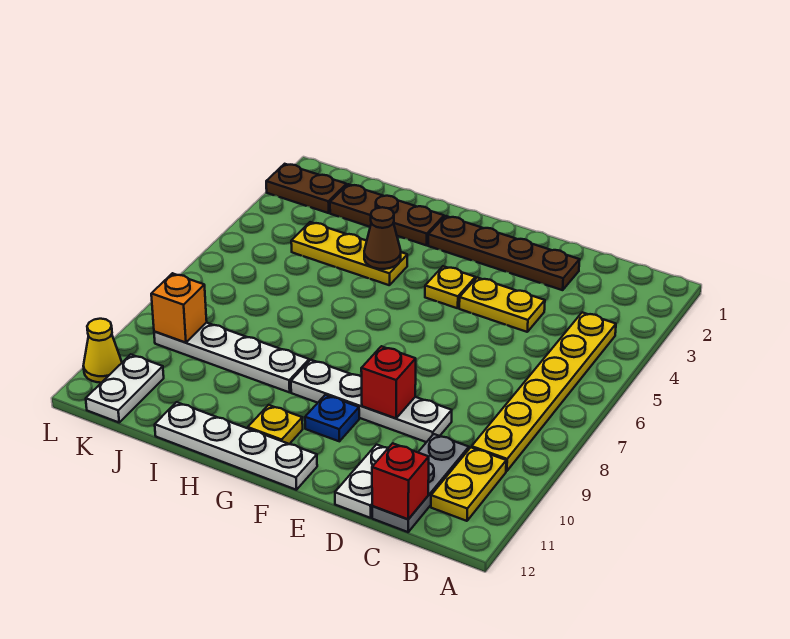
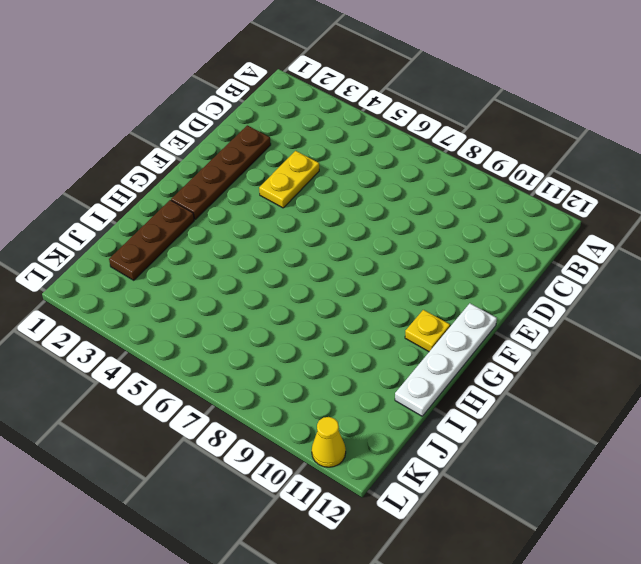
none -> yellow plate B4:B9 level 1
none -> yellow plate B10:B11 level 1
none -> grey plate C10:C12 level 1

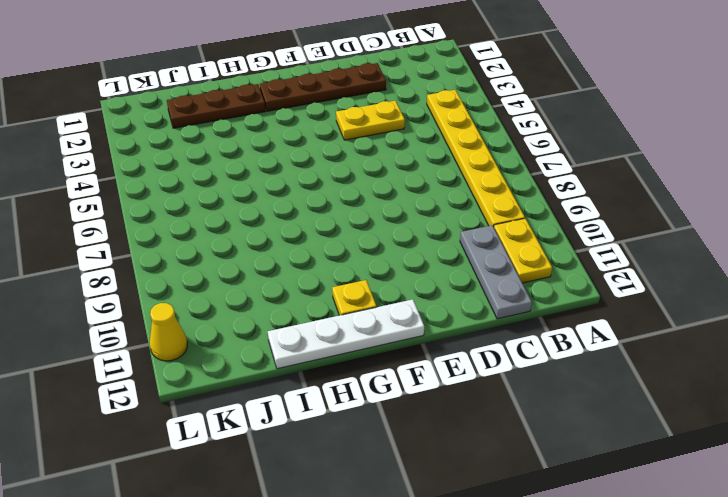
none -> white plate D9:G9 level 1
none -> white plate D11:D12 level 1
none -> yellow plate F4 level 1

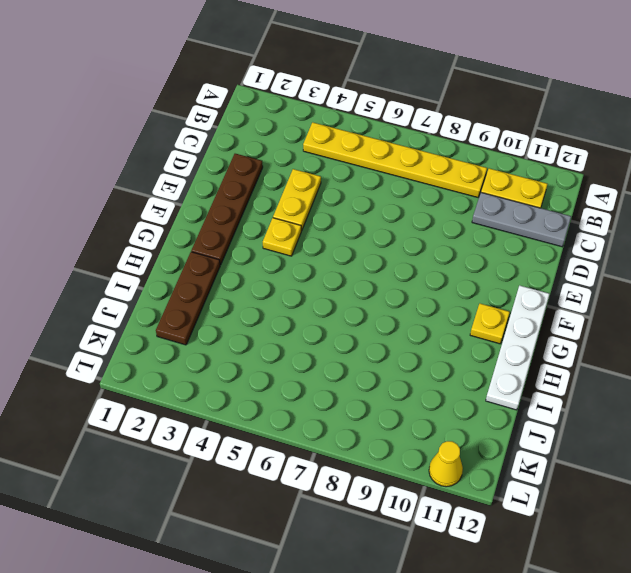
none -> white plate D9:G9 level 1
none -> white plate D11:D12 level 1
none -> blue plate F10 level 1

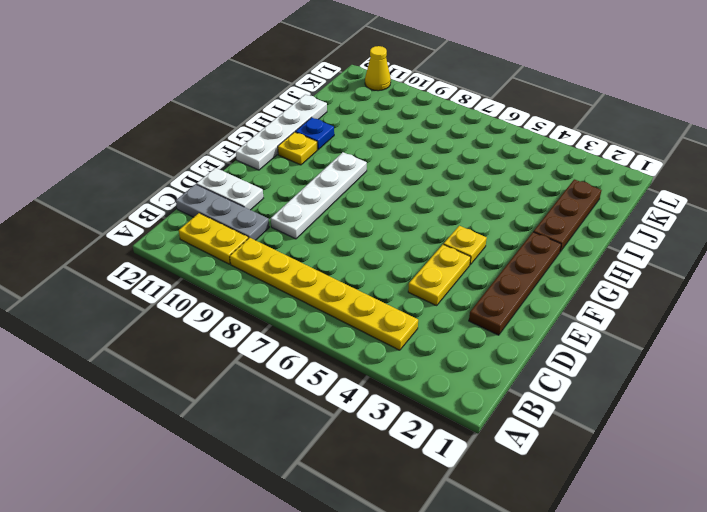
blue plate H11 level 1 -> blue plate F10 level 1
none -> yellow plate H4:J4 level 1
none -> white plate H9:K9 level 1
none -> brown plate K2:L2 level 1

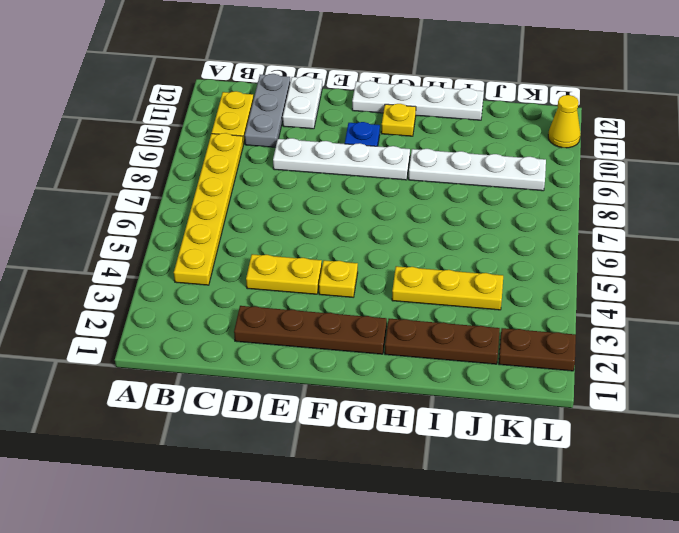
none -> white plate K11:K12 level 1
none -> red brick C12 level 2
none -> red brick E9 level 2

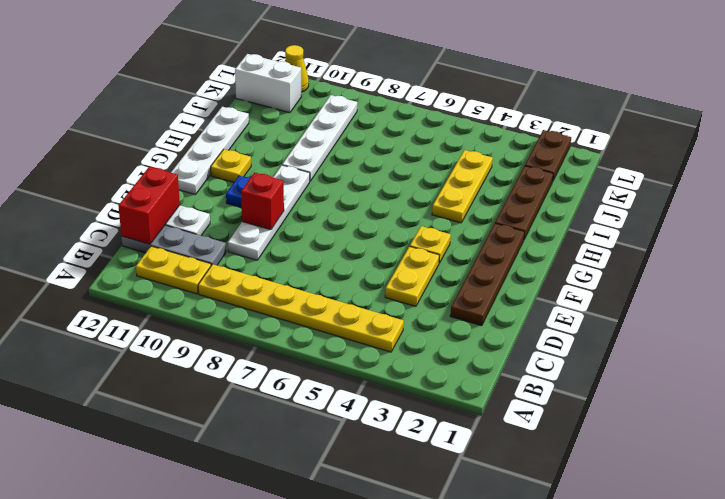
red brick C12:D12 level 2 -> red brick C12 level 2
white brick K11:K12 level 1 -> white plate K11:K12 level 1
none -> brown cone H4 level 2
none -> orange brick K9 level 2

